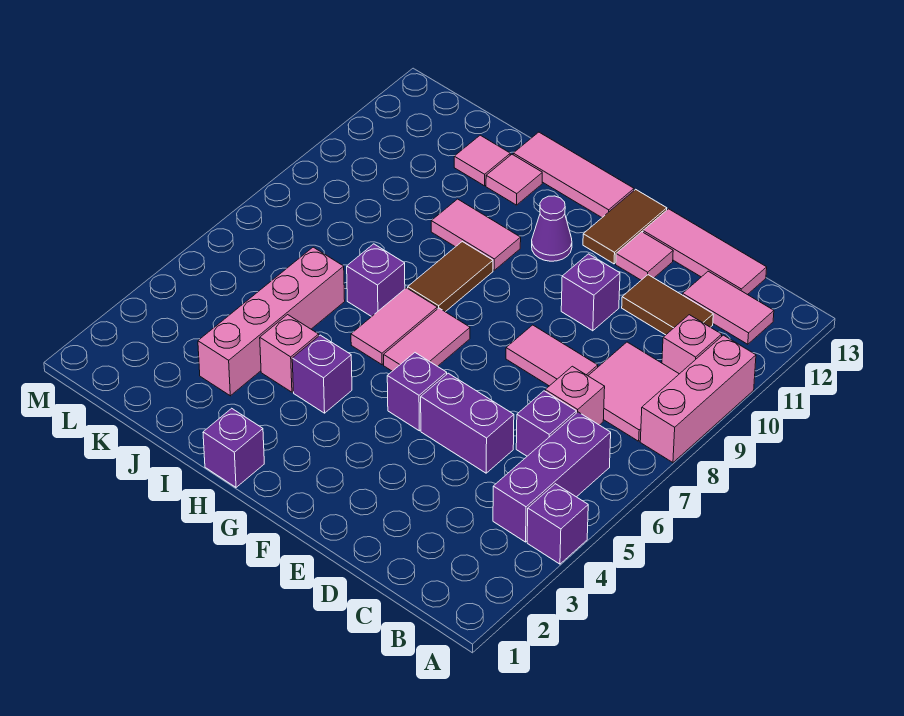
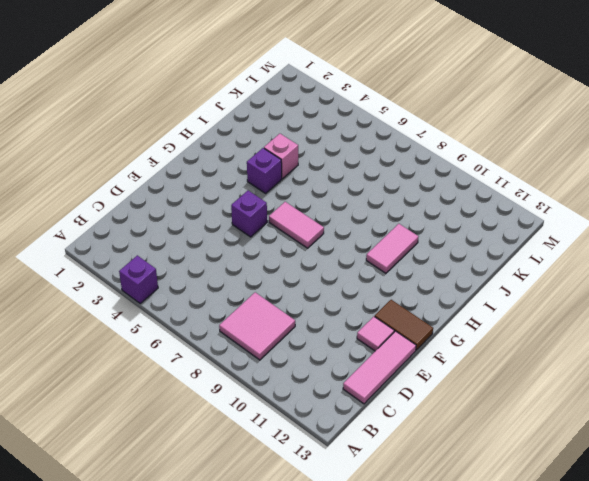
none -> pink brick A8:A10 level 1
none -> purple brick B4:B6 level 1
none -> pink brick B10 level 1

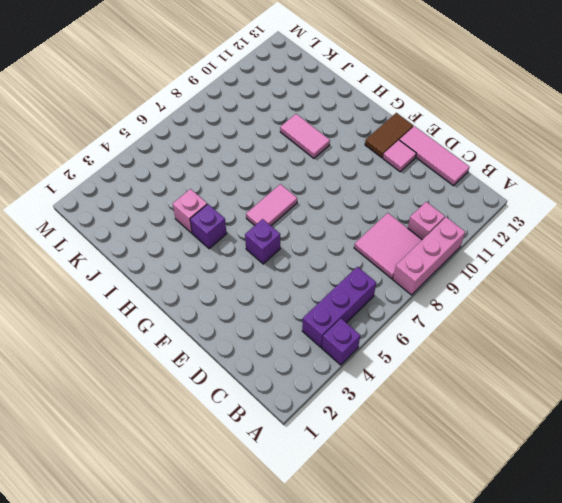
none -> pink tile B12:C12 level 1
none -> purple brick C6 level 1
none -> pink brick C7 level 1

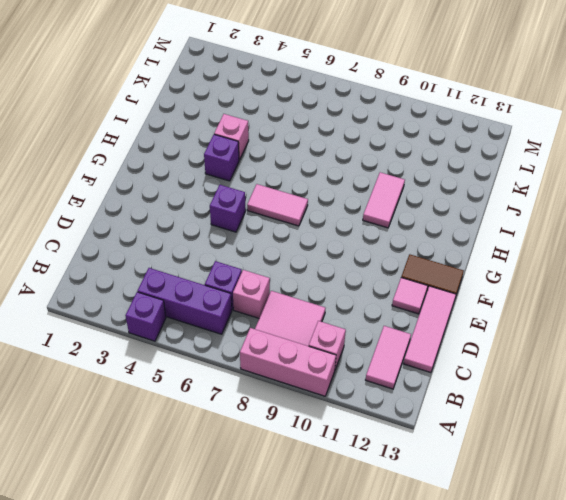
none -> brown tile C11:D11 level 1
none -> purple brick D5:E5 level 1
none -> pink tile D8:E8 level 1

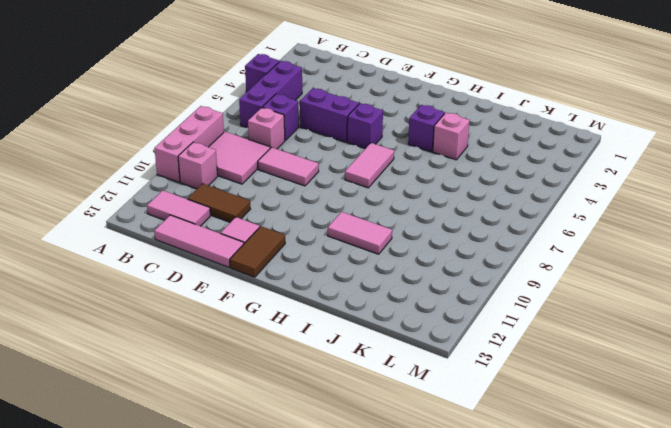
none -> purple brick E10 level 1
none -> purple cone G11 level 1
none -> pink tile G13:I13 level 1

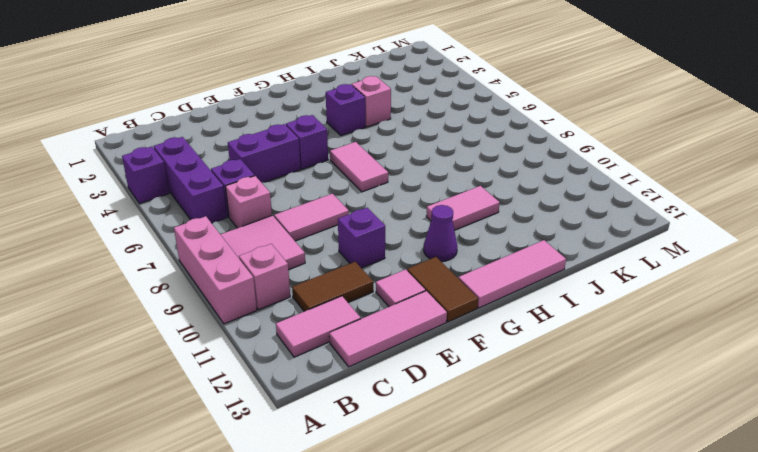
none -> purple brick H1 level 1
none -> pink tile H6:H7 level 1
none -> brown tile H8:H9 level 1

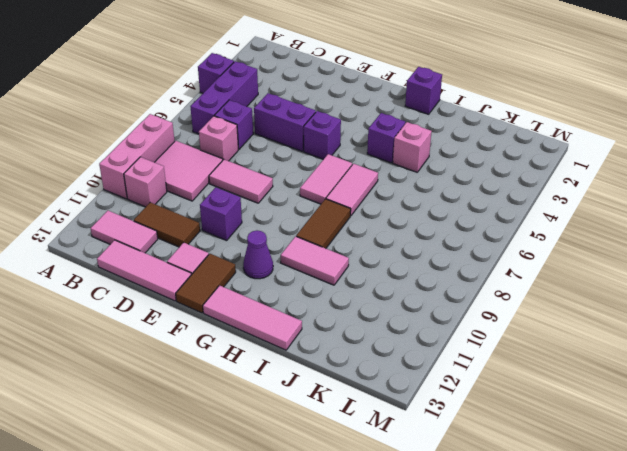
none -> purple brick I7 level 1
none -> pink tile I12 level 1
none -> pink brick J3:J6 level 1

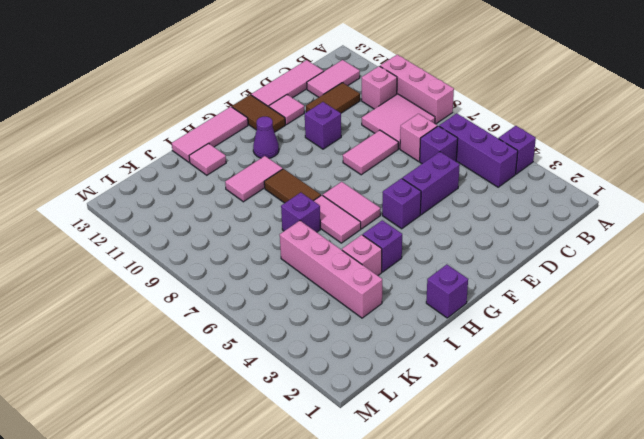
none -> pink tile J12 level 1

